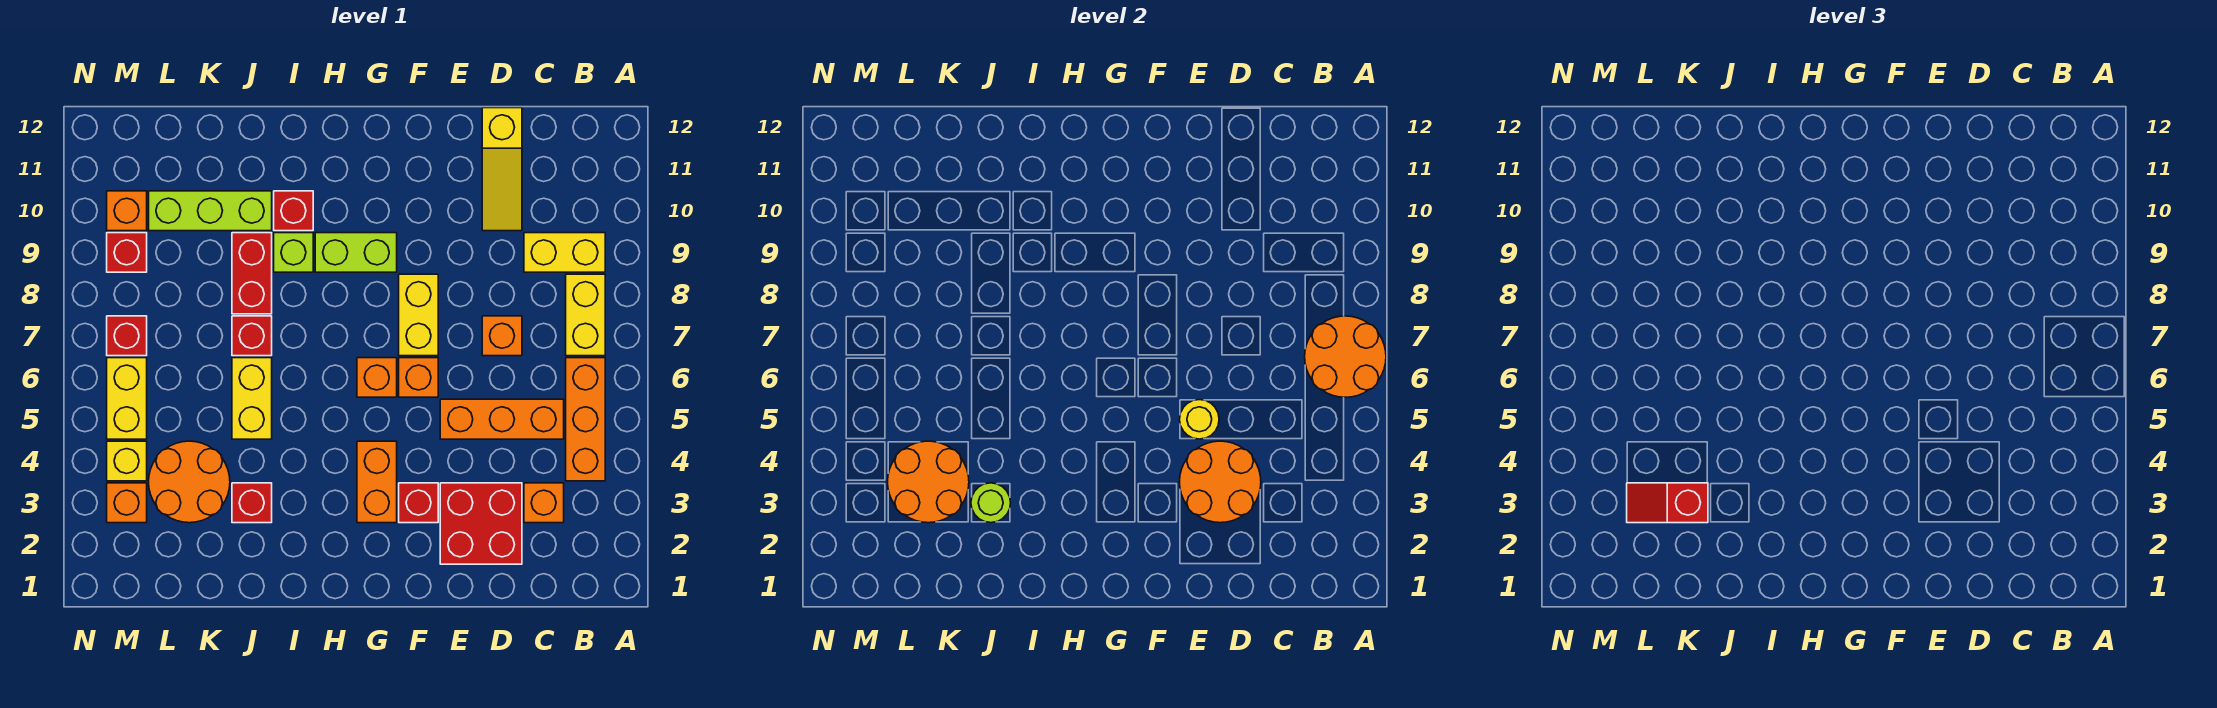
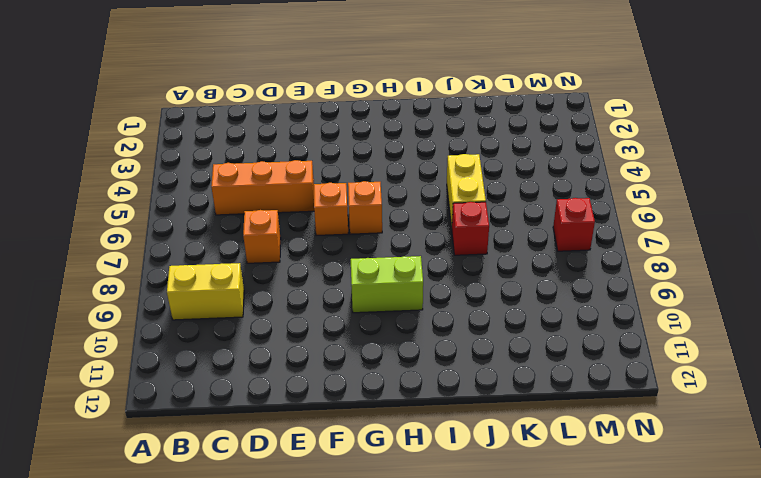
none -> orange brick B4:B6 level 1
none -> yellow brick B7:B8 level 1
none -> orange brick C3 level 1
none -> red brick D2:E3 level 1

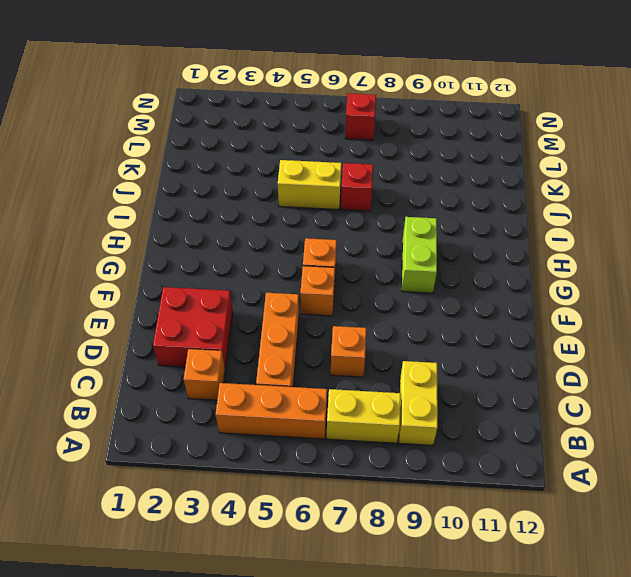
none -> yellow slope D10:D12 level 1 top 12
none -> red brick F3 level 1
none -> yellow brick F7:F8 level 1
none -> orange brick G3:G4 level 1

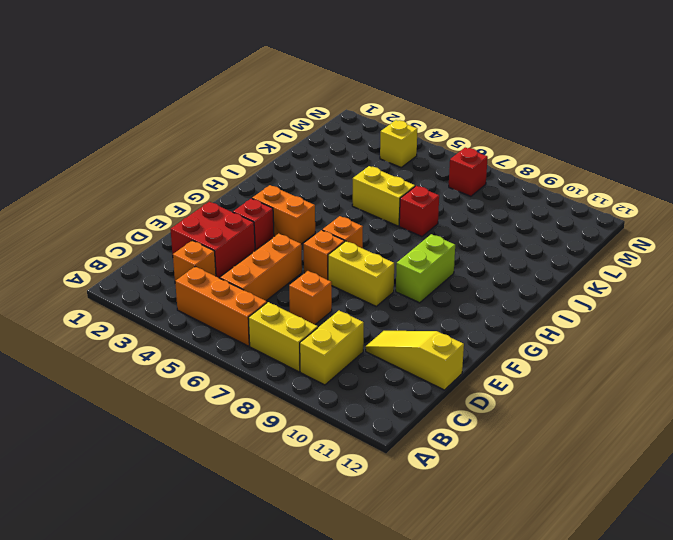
none -> lime brick I9 level 1
none -> red brick I10 level 1
none -> red brick J3 level 1
none -> red brick J8:J9 level 1

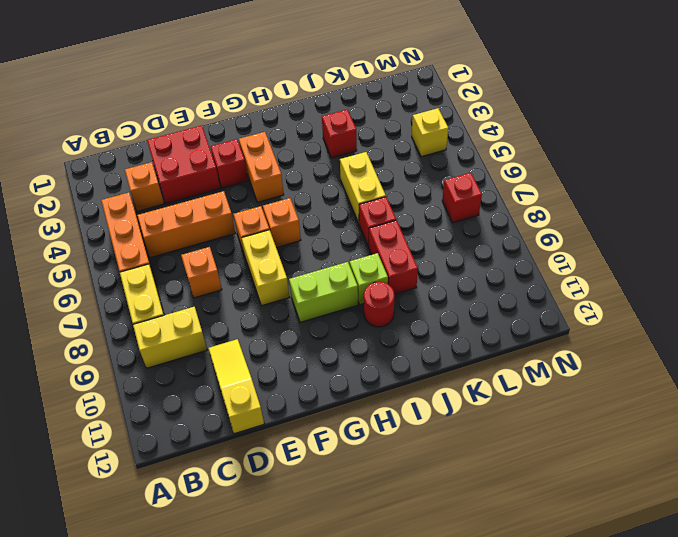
red round brick I10 level 1 -> red brick I10 level 1
none -> lime brick J10:L10 level 1
none -> orange round brick K3:L4 level 1
none -> orange brick M3 level 1
none -> yellow brick M5:M6 level 1

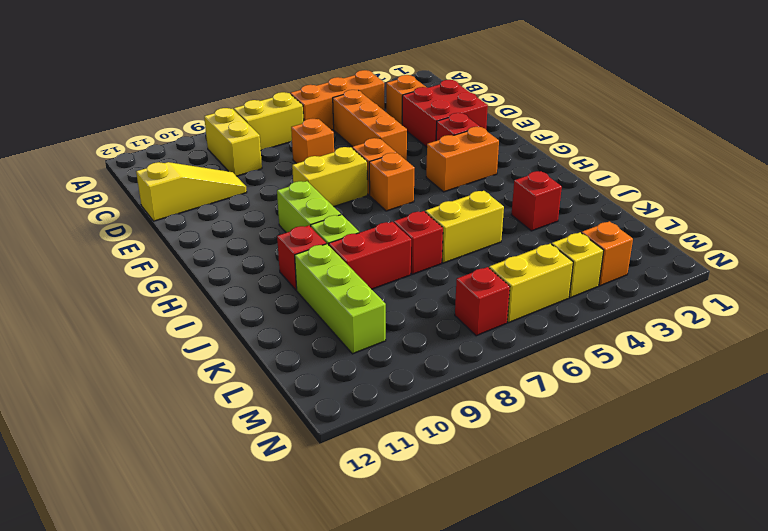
none -> orange round brick K3:L4 level 1
none -> red brick M9 level 1
none -> orange brick M10 level 1
none -> orange round brick A6:B7 level 2

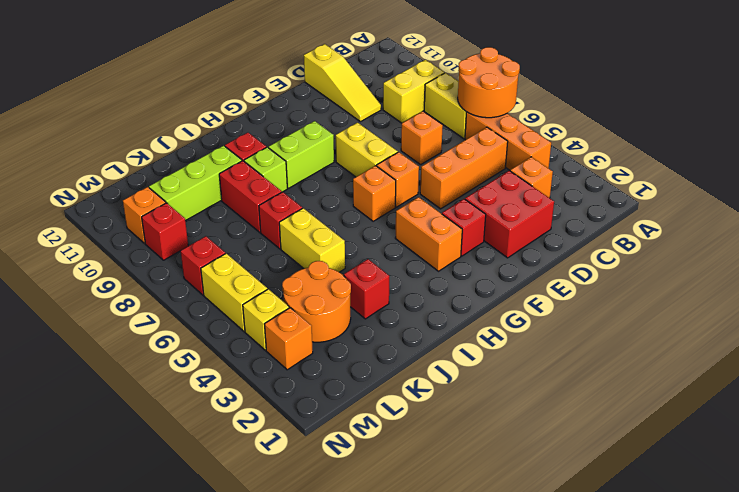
none -> orange round brick D3:E4 level 2
none -> yellow round brick E5 level 2
none -> lime round brick J3 level 2
none -> orange round brick K3:L4 level 2

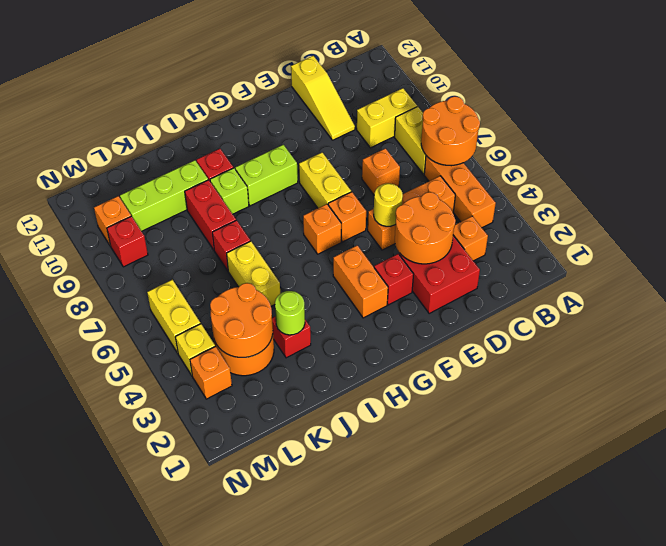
none -> red brick M7 level 1
none -> red slope K3:L3 level 3 top K

